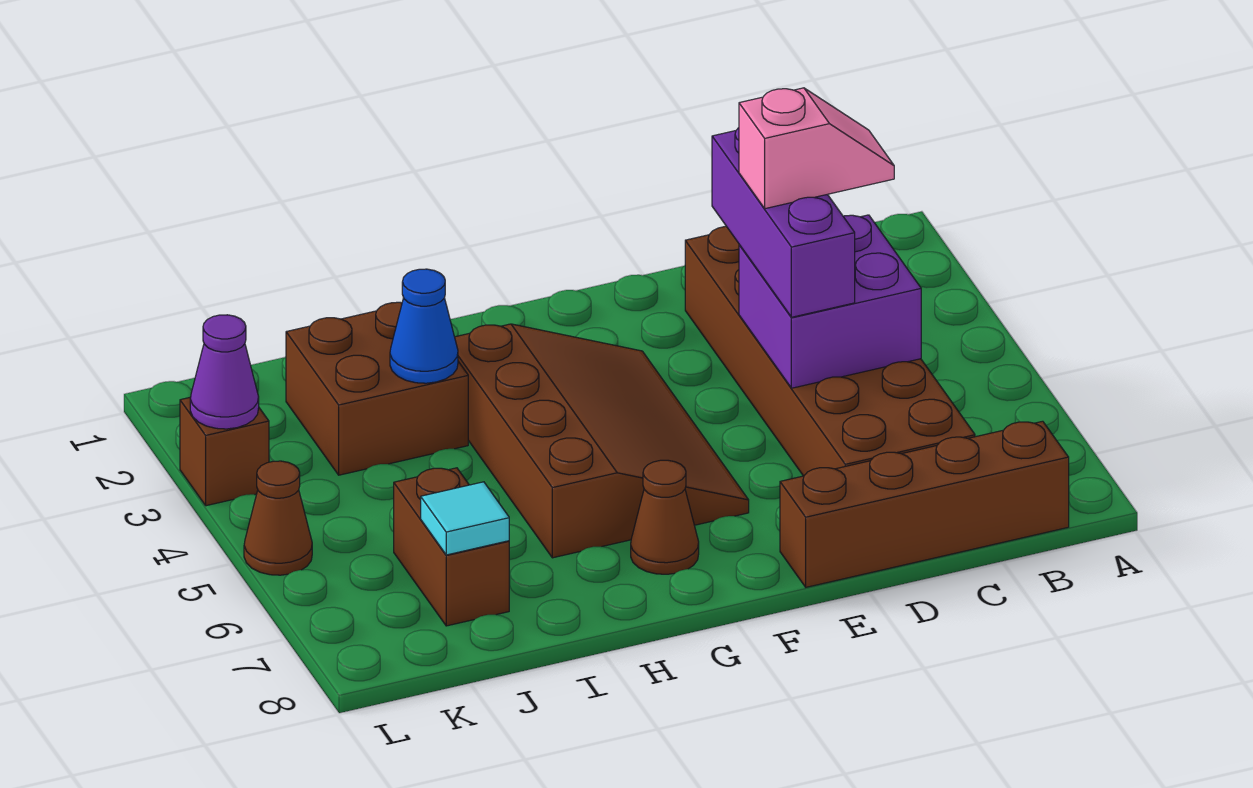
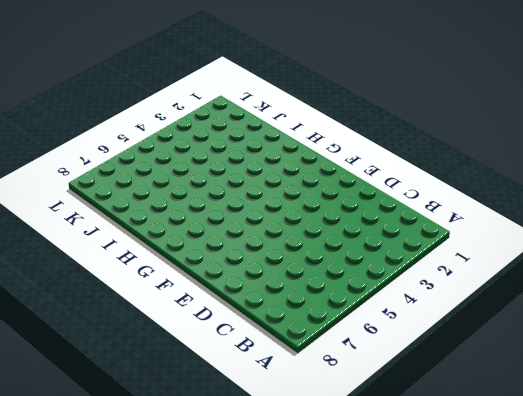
none -> brown brick B8:E8 level 1
none -> brown brick C2:D7 level 1
none -> brown slope F3:H6 level 1 top H

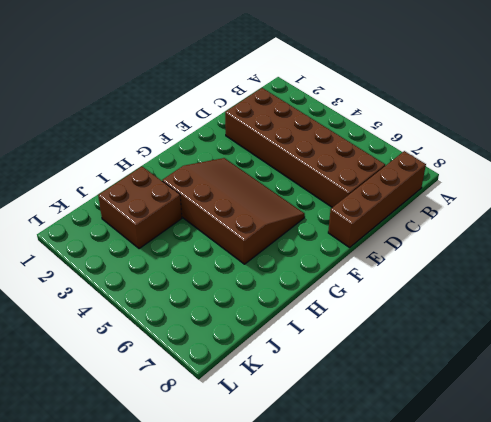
none -> brown cone G7 level 1
none -> brown brick J6:J7 level 1
none -> brown brick L3 level 1

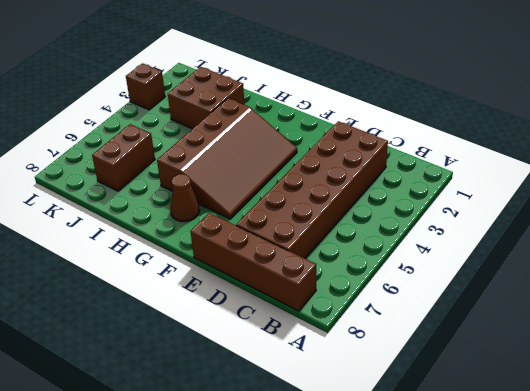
none -> brown cone L5 level 1
none -> purple brick C4:D5 level 2
none -> blue cone I3 level 2

